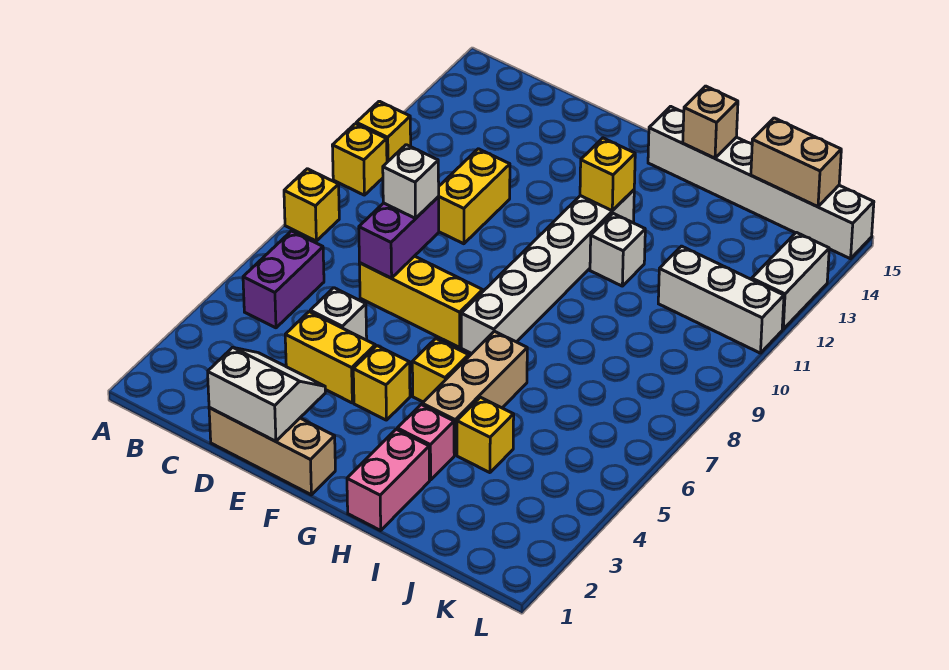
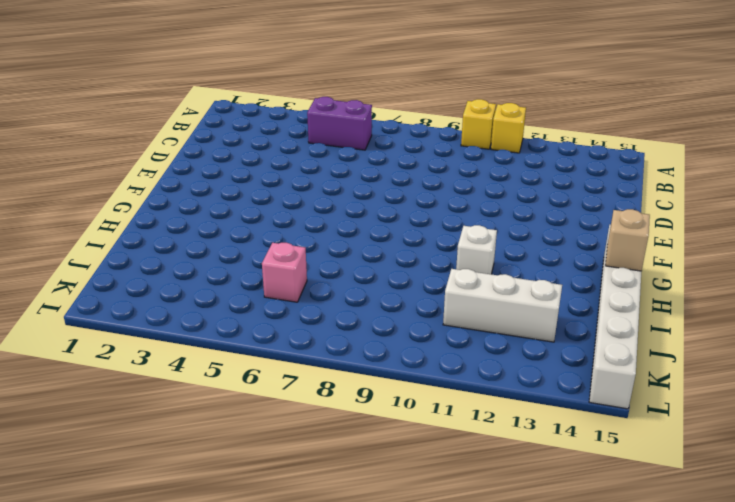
pink brick J6 level 1 -> pink brick H3 level 1
white brick J11:J13 level 1 -> white brick J11:L11 level 1
none -> yellow brick A8 level 1
none -> tan brick D1:F1 level 1
none -> yellow brick D4:E4 level 1

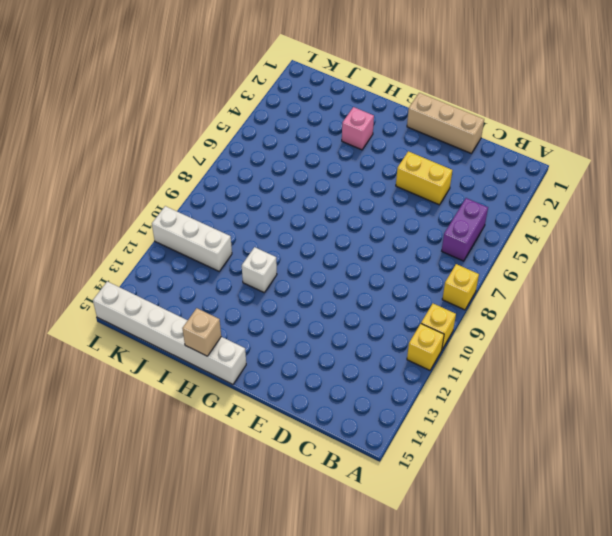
none -> white brick D5 level 1
none -> yellow brick D7:F7 level 1
none -> yellow brick D10:D11 level 1

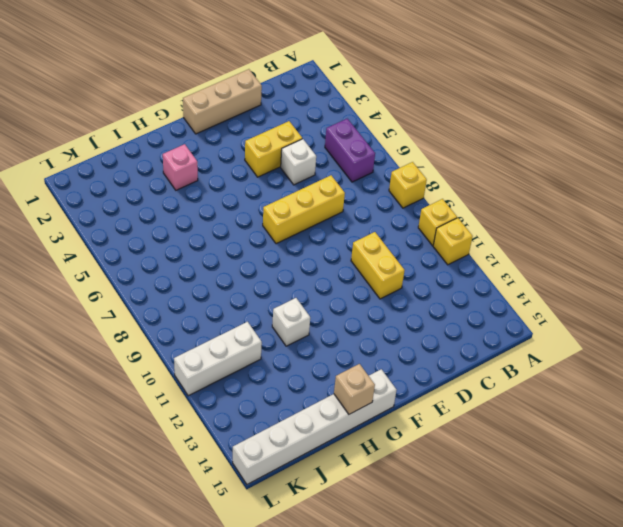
none -> yellow brick F4 level 1
none -> yellow brick G5 level 1
none -> white brick G7:G12 level 1

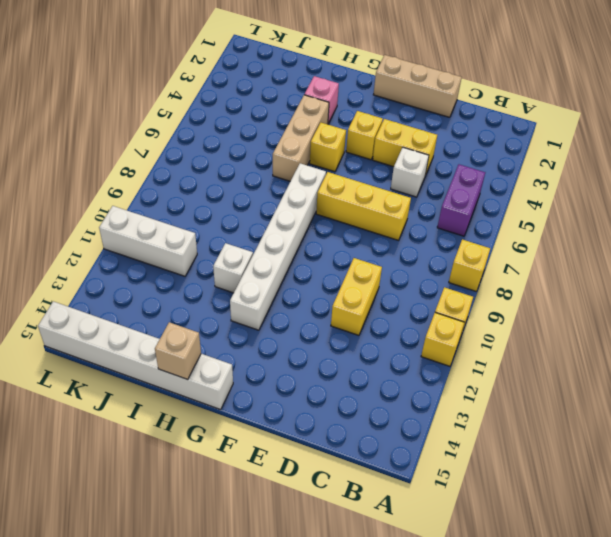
none -> pink brick H1:H2 level 1
none -> yellow brick I4 level 1
none -> white brick L12:L13 level 1

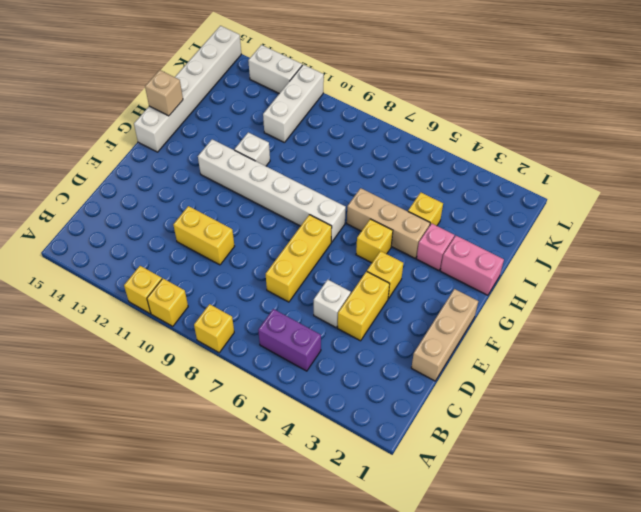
none -> white slope D1:E2 level 2 top 1
none -> purple brick D7:D8 level 2
none -> yellow brick G12 level 2

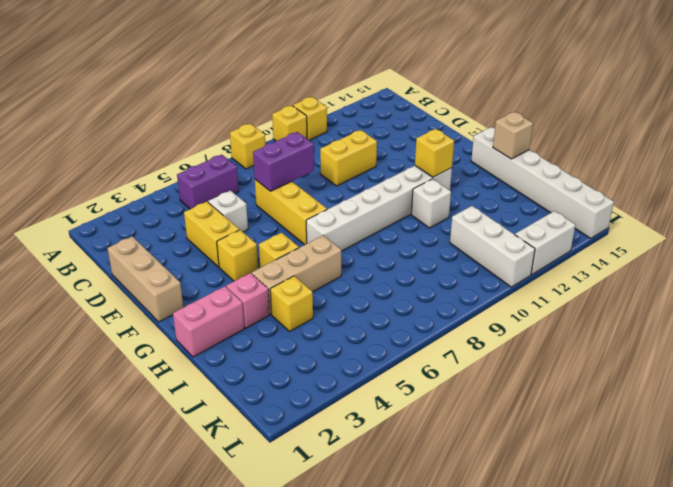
none -> white slope D1:E2 level 2 top 1
none -> tan brick J15:K15 level 2
none -> white brick D8 level 3

